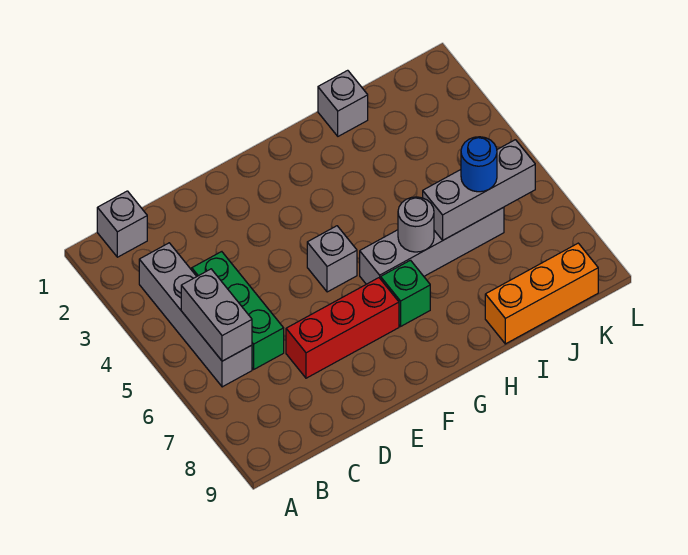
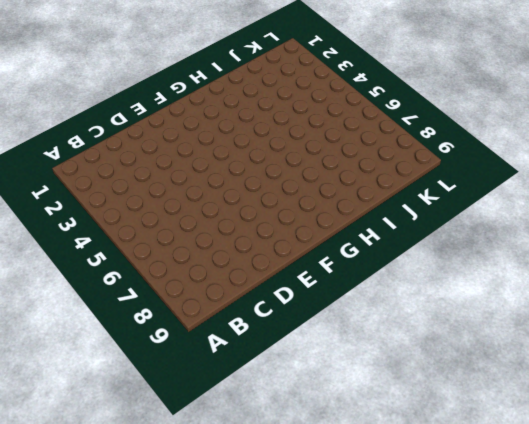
none -> grey brick B1 level 1
none -> grey brick B3:B6 level 1
none -> green brick C4:C6 level 1

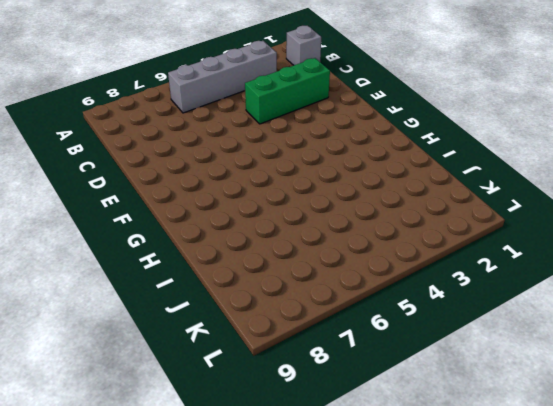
green brick D2:D4 level 1 -> green brick C4:C6 level 1
none -> red brick D7:F7 level 1
none -> grey brick F5 level 1
none -> grey brick G6:J6 level 1

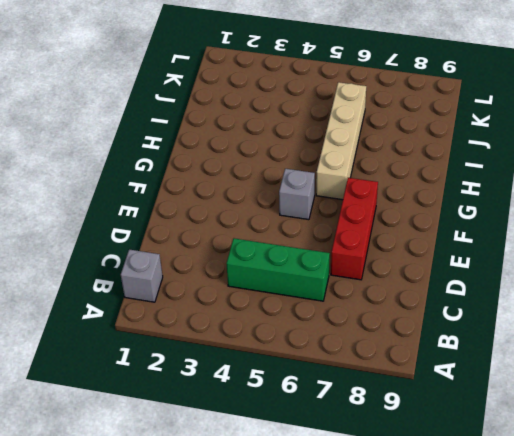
tan brick G6:J6 level 1 -> grey brick G6:J6 level 1
none -> grey brick B3:B6 level 1
none -> green brick G7 level 1
none -> grey brick I1 level 1

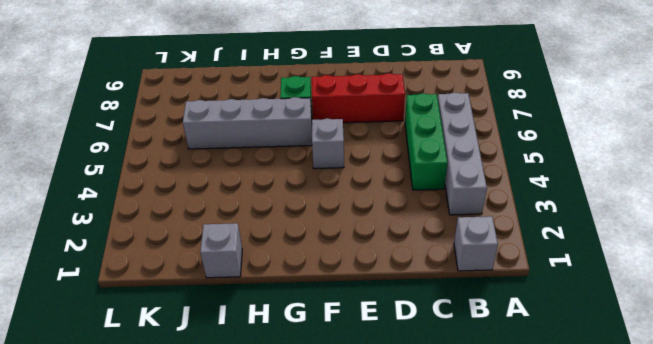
none -> orange brick I9:K9 level 1
none -> grey brick B5:B6 level 2
none -> grey round brick H6 level 2

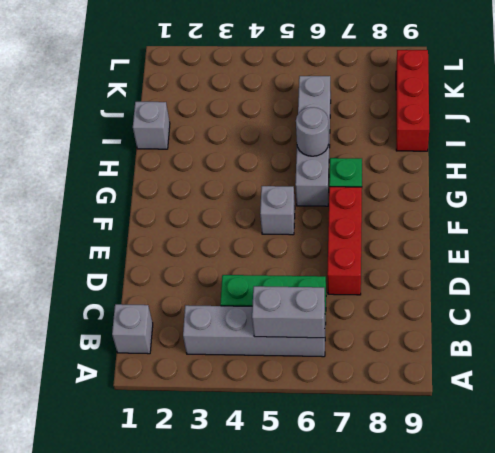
red brick I9:K9 level 1 -> orange brick I9:K9 level 1
none -> grey brick I6:K6 level 2
none -> blue round brick J6 level 3

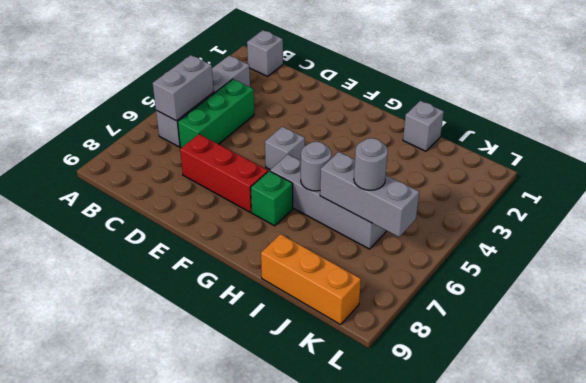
grey round brick J6 level 3 -> blue round brick J6 level 3

